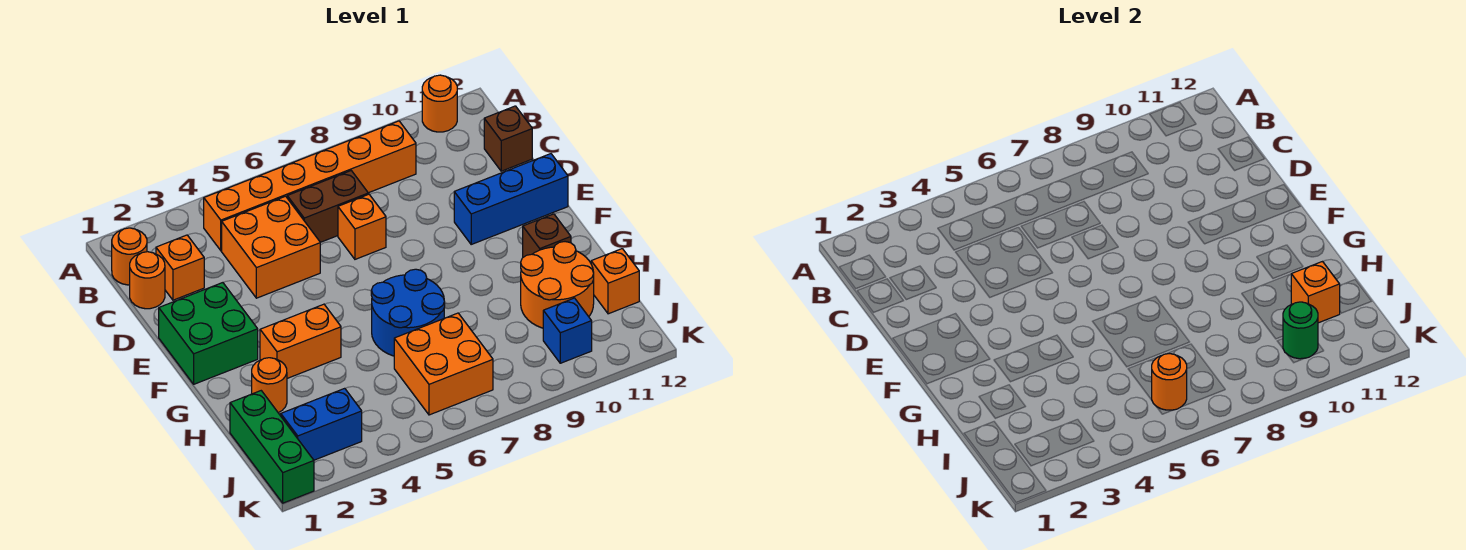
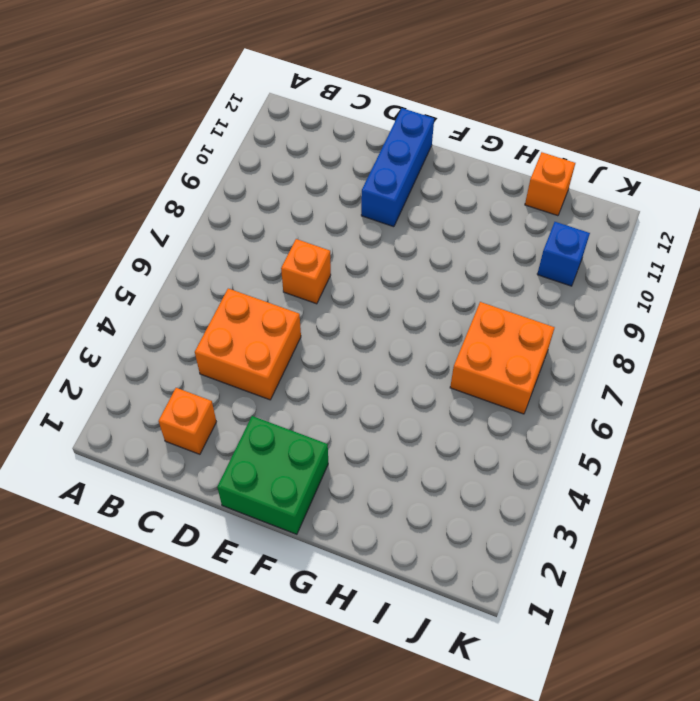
none -> orange round brick A11 level 1
none -> orange round brick B1 level 1
none -> orange brick B4:B9 level 1

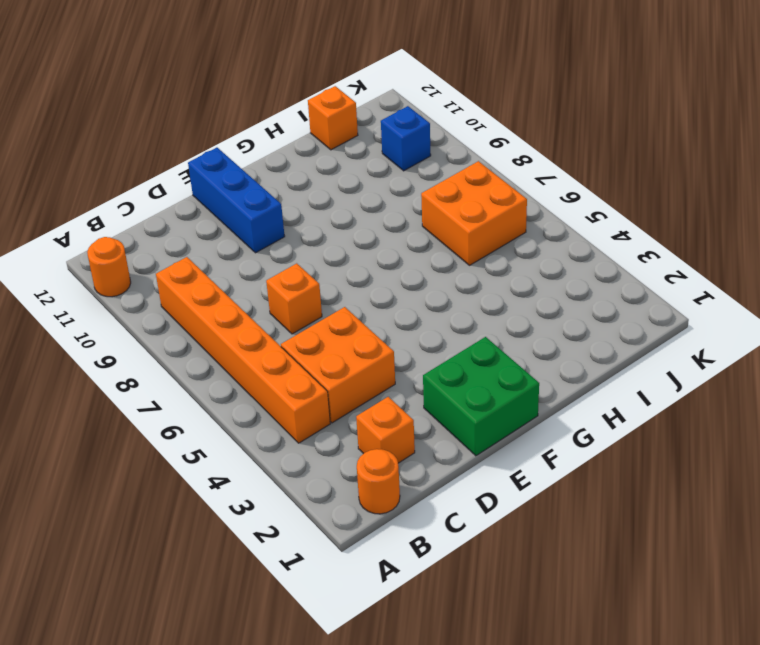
none -> orange round brick C1 level 1
none -> brown brick C6:C7 level 1
none -> brown brick C12 level 1

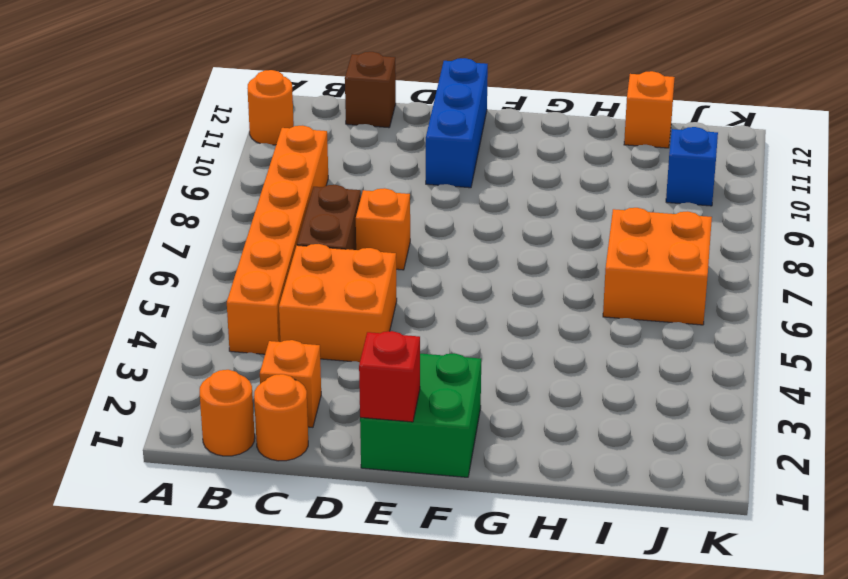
red brick E1 level 2 -> none
none -> orange brick G3:G4 level 1
none -> blue round brick G6:H7 level 1
none -> brown brick G11 level 1

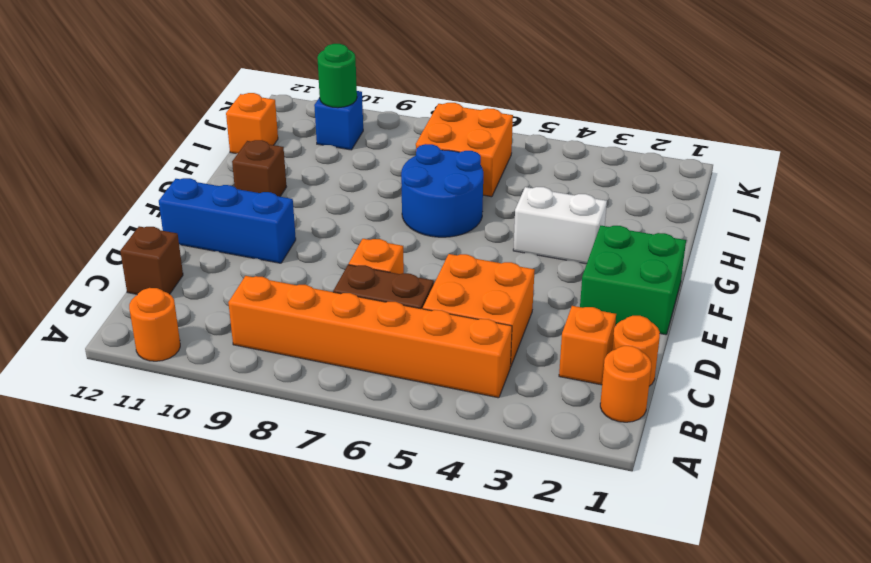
white brick G3:G4 level 1 -> orange brick G3:G4 level 1
none -> orange round brick H2 level 1
none -> orange round brick H10:I11 level 1
none -> green brick I1:K1 level 1

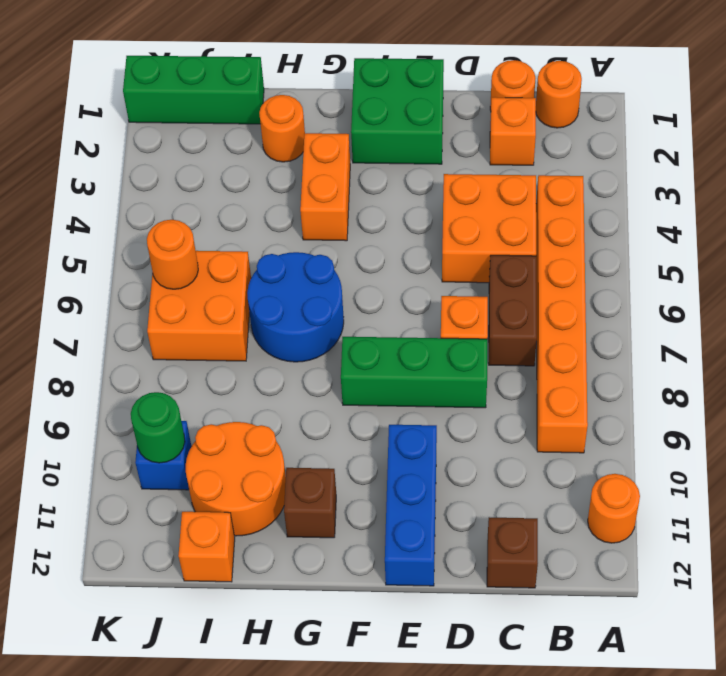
green brick D8:F8 level 1 -> none
none -> blue brick J2:J3 level 1
none -> orange brick I11 level 2

